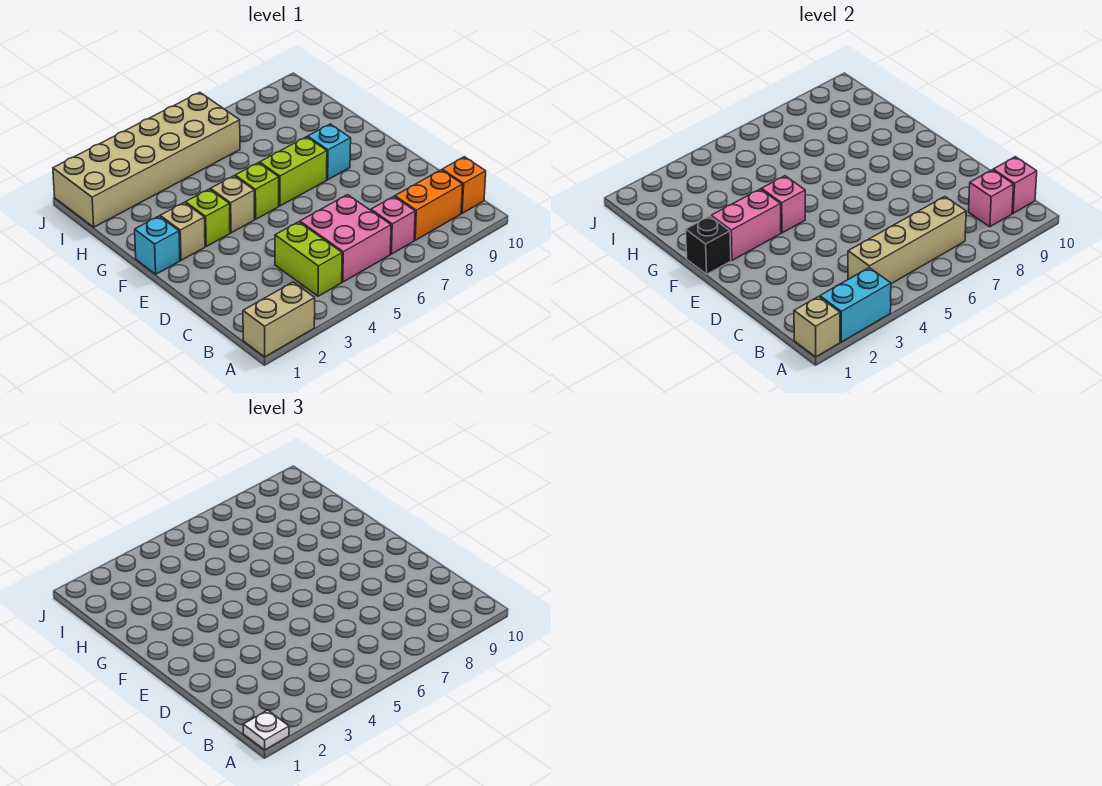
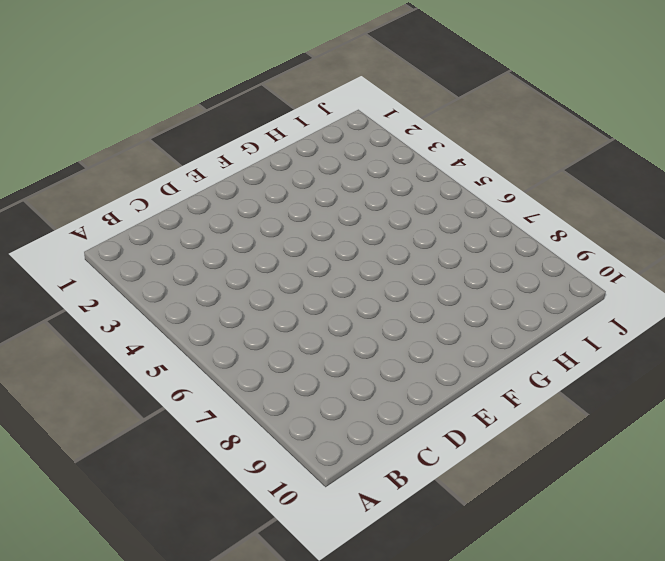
none -> tan brick A1:A2 level 1
none -> lime brick B4:C4 level 1
none -> pink brick B5:C6 level 1

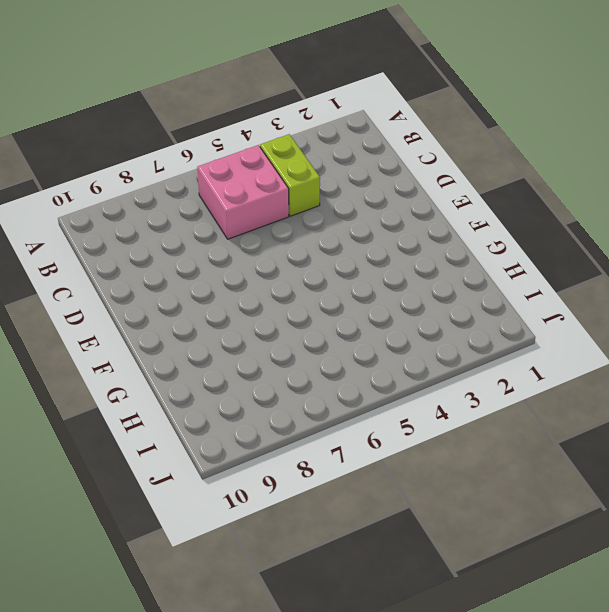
none -> tan brick A1:A2 level 1
none -> pink brick B7 level 1
none -> orange brick B8:B9 level 1

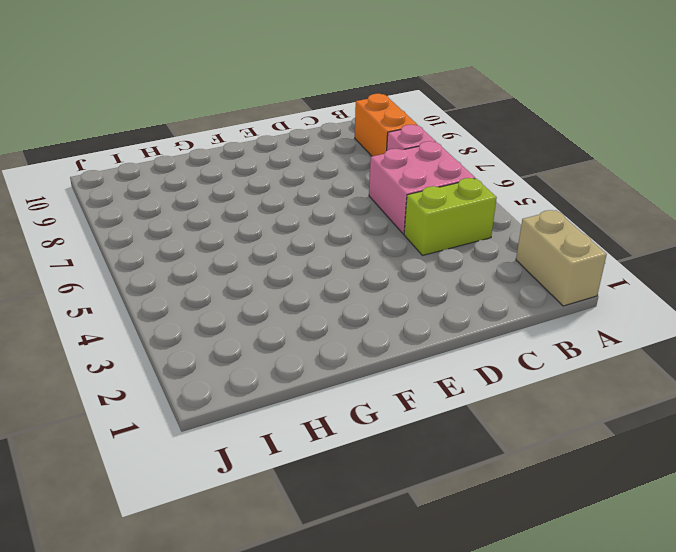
none -> orange brick B10 level 1
none -> cyan brick F1 level 1
none -> tan brick F2 level 1

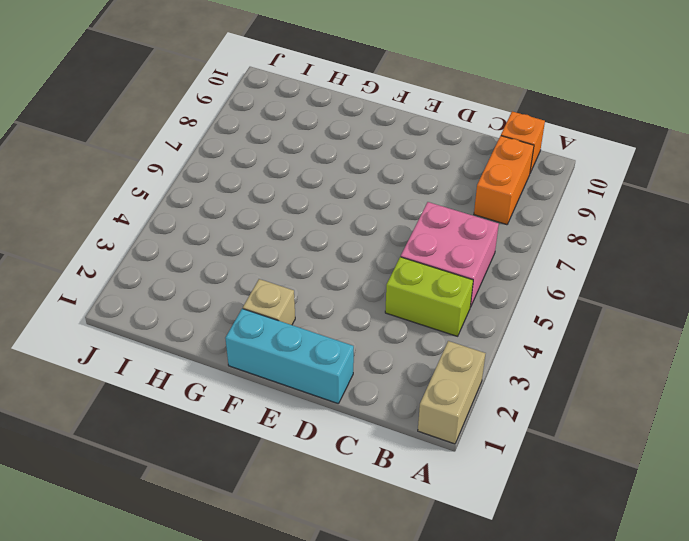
cyan brick D1:F1 level 1 -> cyan brick F1 level 1
none -> pink brick B7 level 1
none -> lime brick F3 level 1
none -> tan brick F4 level 1

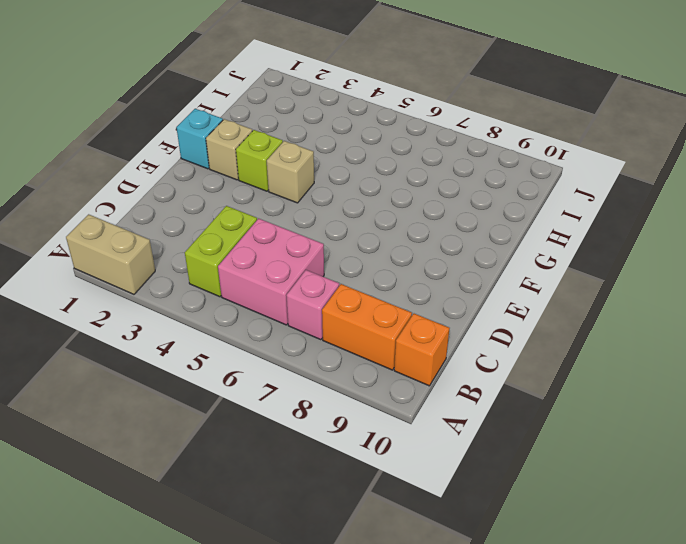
none -> lime brick F5 level 1
none -> lime brick F6:F7 level 1
none -> cyan brick F8 level 1

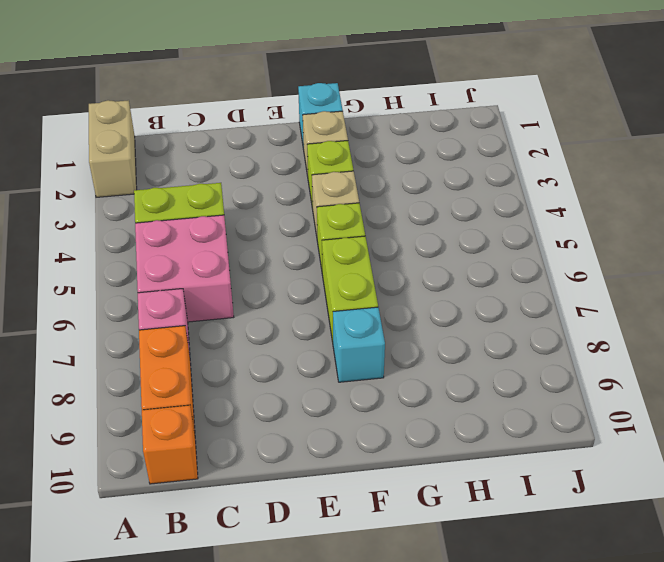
none -> tan brick I1:J6 level 1
none -> tan brick A1 level 2
none -> cyan brick A2:A3 level 2

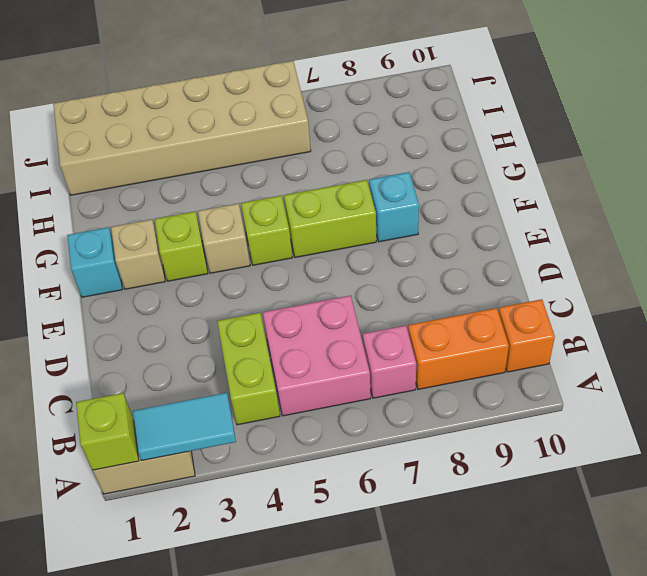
lime brick A1 level 2 -> tan brick A1 level 2
cyan tile A2:A3 level 2 -> cyan brick A2:A3 level 2
none -> tan brick B4:B7 level 2
none -> pink brick B9 level 2
none -> pink brick B10 level 2

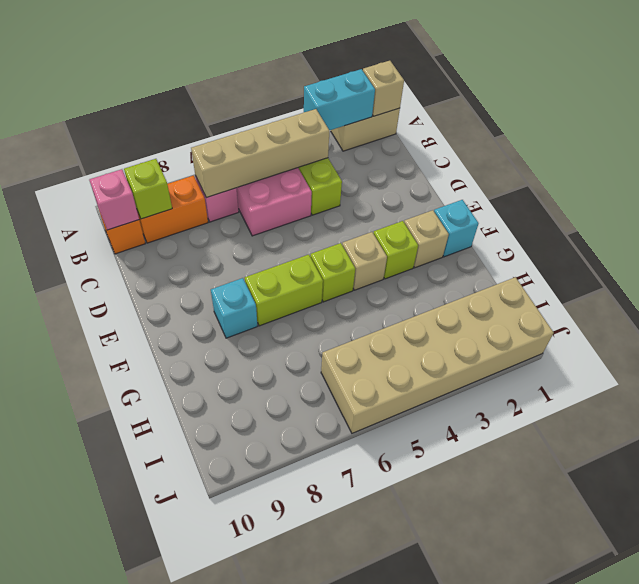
lime brick B9 level 2 -> pink brick B9 level 2
none -> black brick F1 level 2
none -> pink brick F2:F3 level 2
none -> pink brick F4 level 2

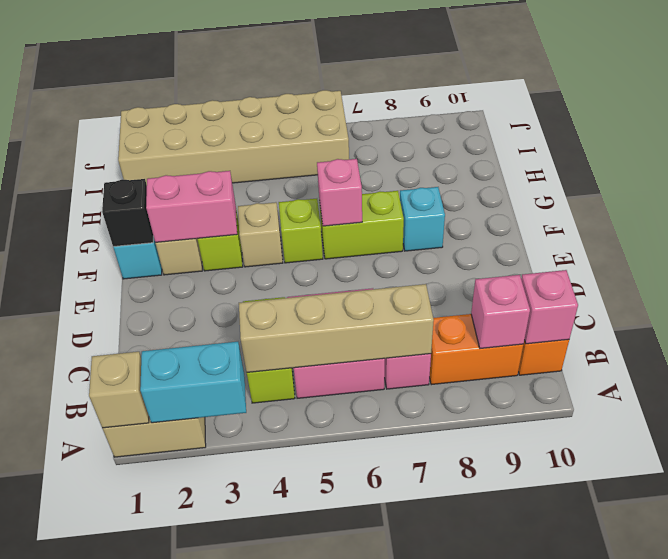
pink brick F6 level 2 -> pink brick F4 level 2
none -> white plate A1 level 3

